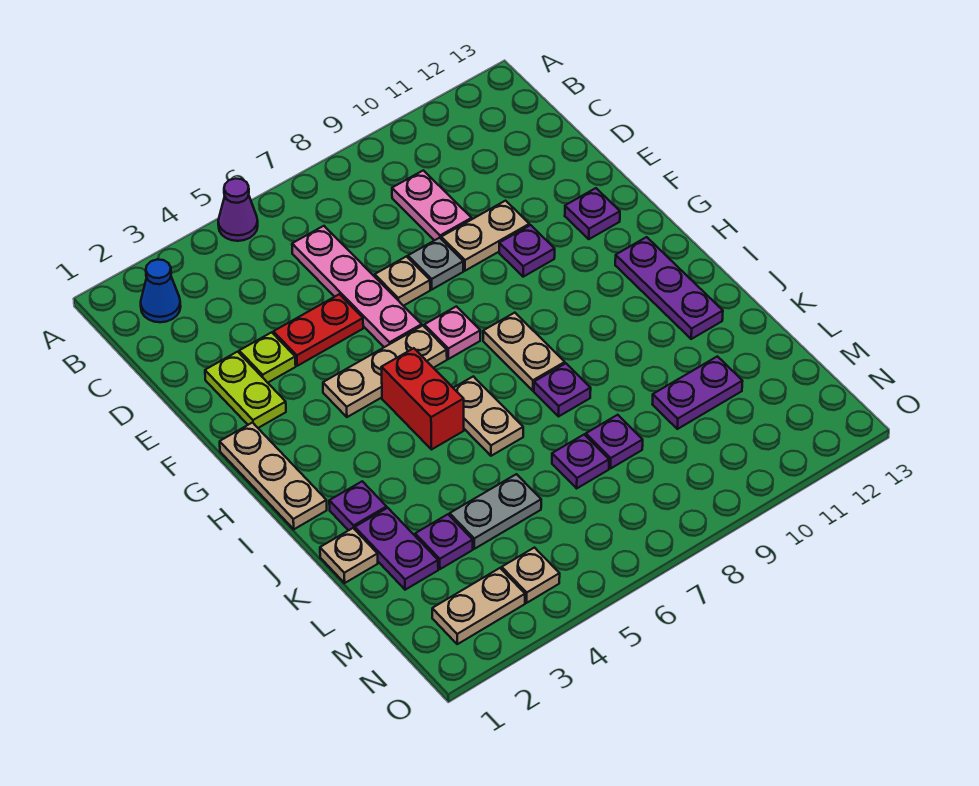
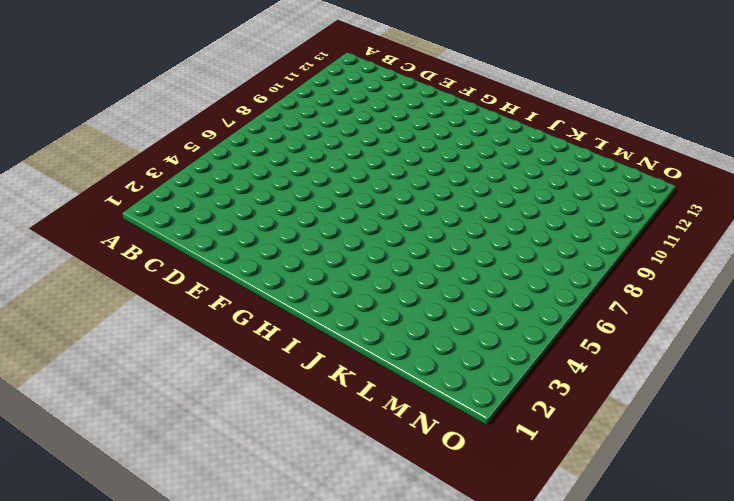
none -> purple cone A5 level 1
none -> blue cone B2 level 1
none -> pink plate C6:F6 level 1
none -> pink plate C9:D9 level 1

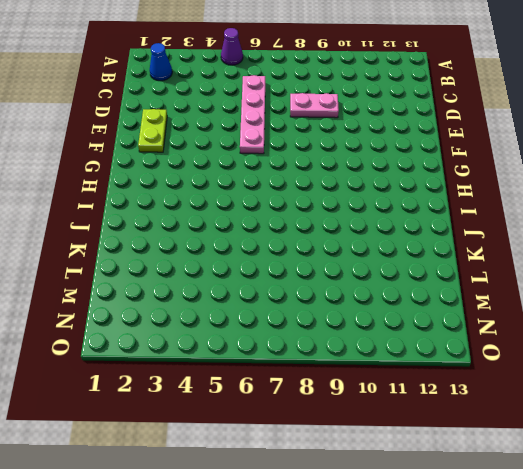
pink plate D8:D9 level 1 -> pink plate C9:D9 level 1
none -> lime plate E3 level 1
none -> red plate E4:E5 level 1
none -> tan plate E7 level 1
none -> grey plate E8 level 1

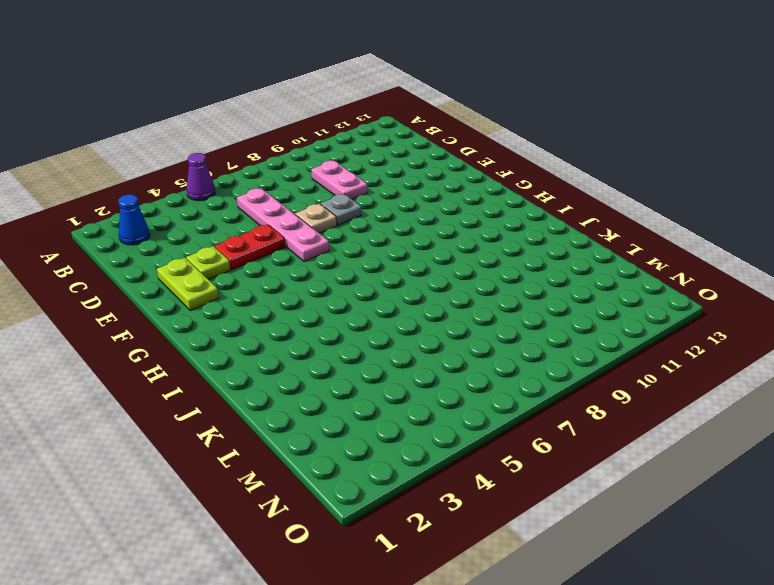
none -> tan plate E9:E10 level 1
none -> purple plate F10 level 1
none -> purple plate F12 level 1
none -> tan plate G1:I1 level 1

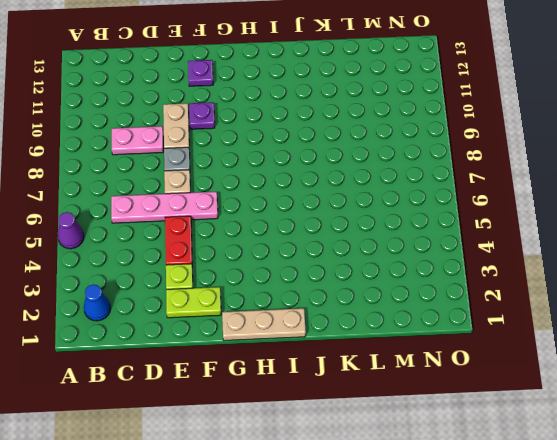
none -> tan plate G4:G6 level 1
none -> pink plate G7 level 1
none -> red brick H5:I5 level 1
none -> tan plate H8:I8 level 1

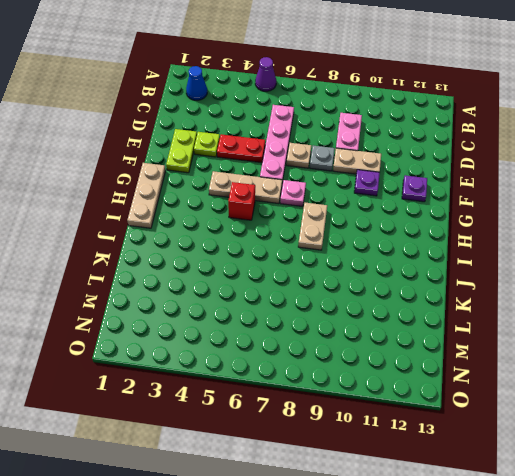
red brick H5 level 1 -> red brick H5:I5 level 1
none -> purple plate H12:J12 level 1
none -> tan plate I6:J6 level 1
none -> purple plate J2 level 1
none -> purple plate J8 level 1

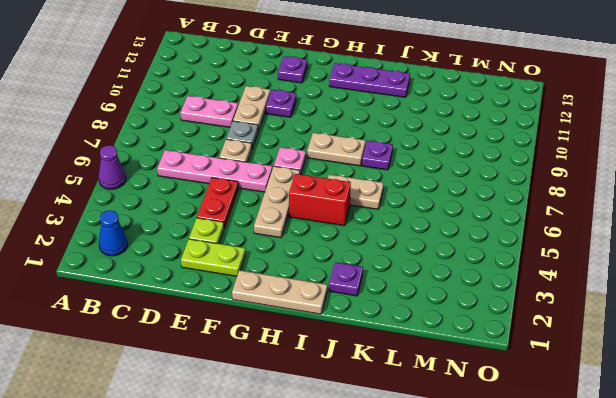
none -> tan plate K1 level 1
none -> purple plate K2:L2 level 1
none -> purple plate L3 level 1
none -> grey plate L4:L5 level 1

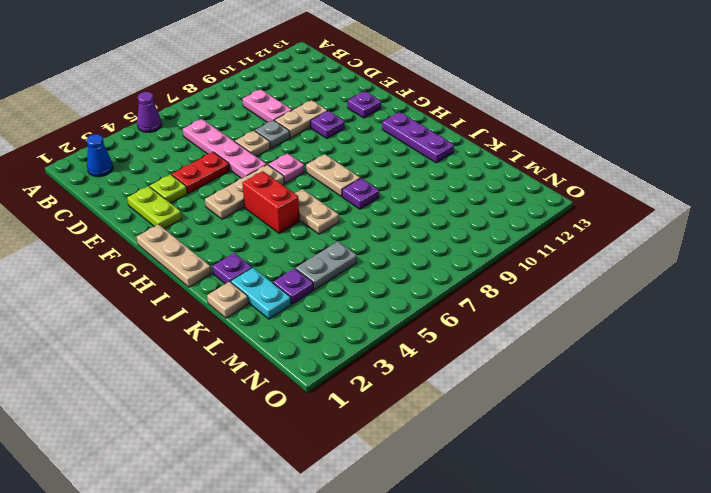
cyan plate K2:L2 level 1 -> purple plate K2:L2 level 1
none -> purple plate L7 level 1
none -> purple plate L8 level 1
none -> purple plate L10:L11 level 1
none -> tan plate N2:N3 level 1

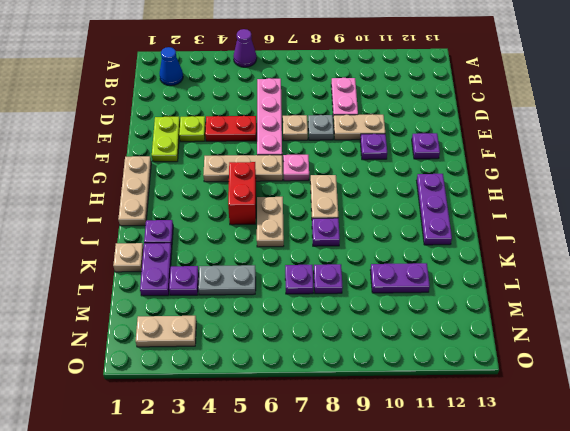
none -> tan plate N4 level 1

